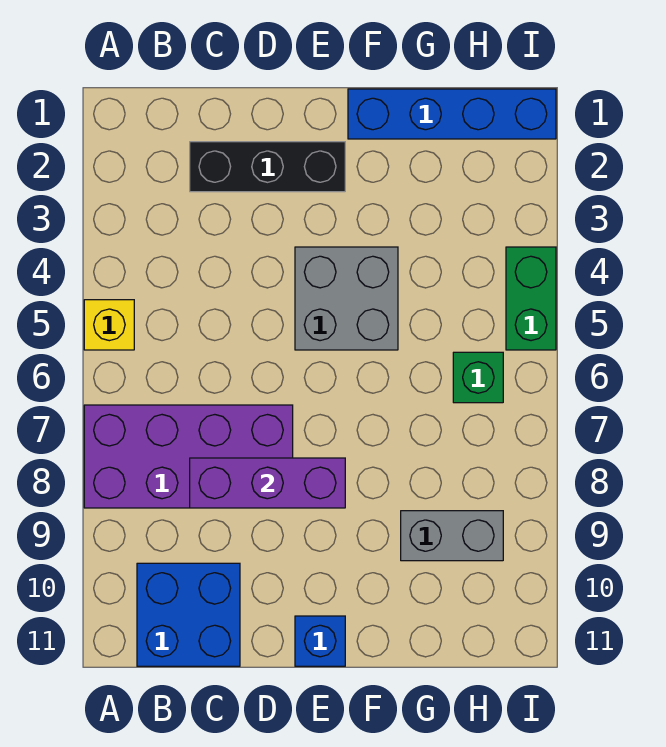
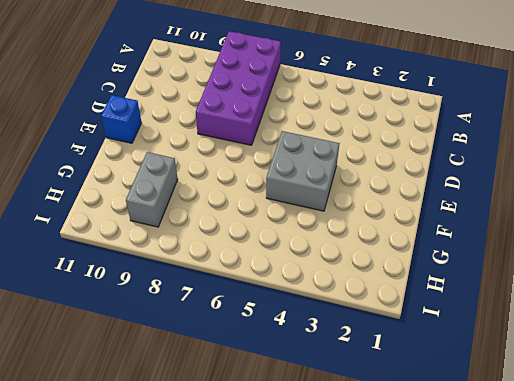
none -> yellow brick A5 level 1
none -> blue brick B10:C11 level 1

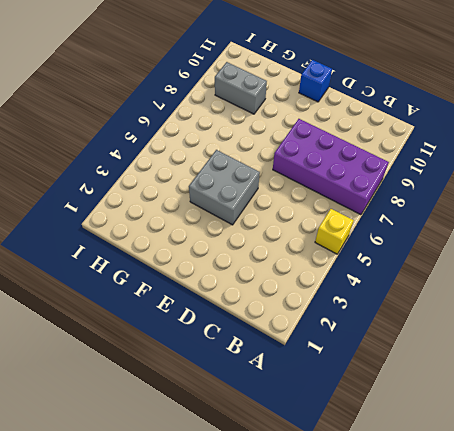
none -> blue brick B10:C11 level 1
none -> black brick C2:E2 level 1

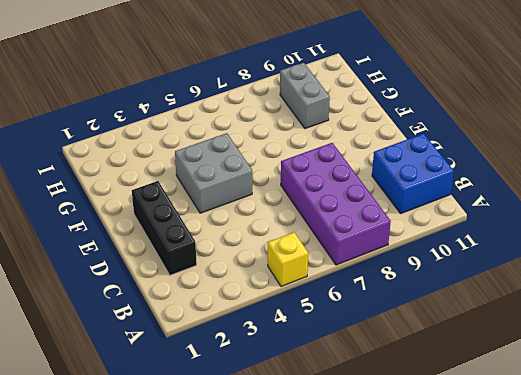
none -> blue brick E11 level 1
none -> blue brick F1:I1 level 1

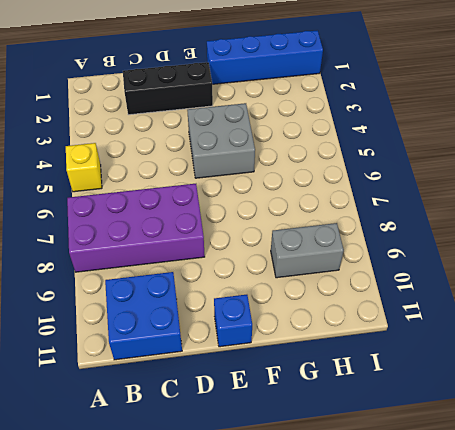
none -> green brick H6 level 1
none -> green brick I4:I5 level 1

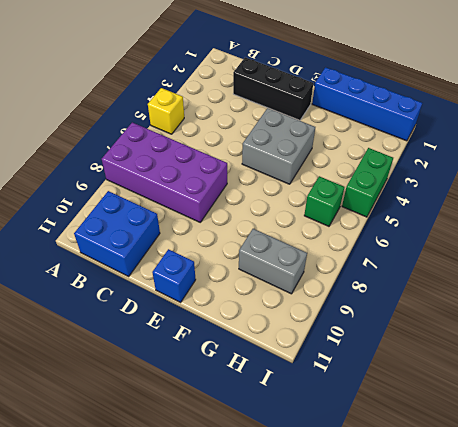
none -> purple brick C8:E8 level 2

